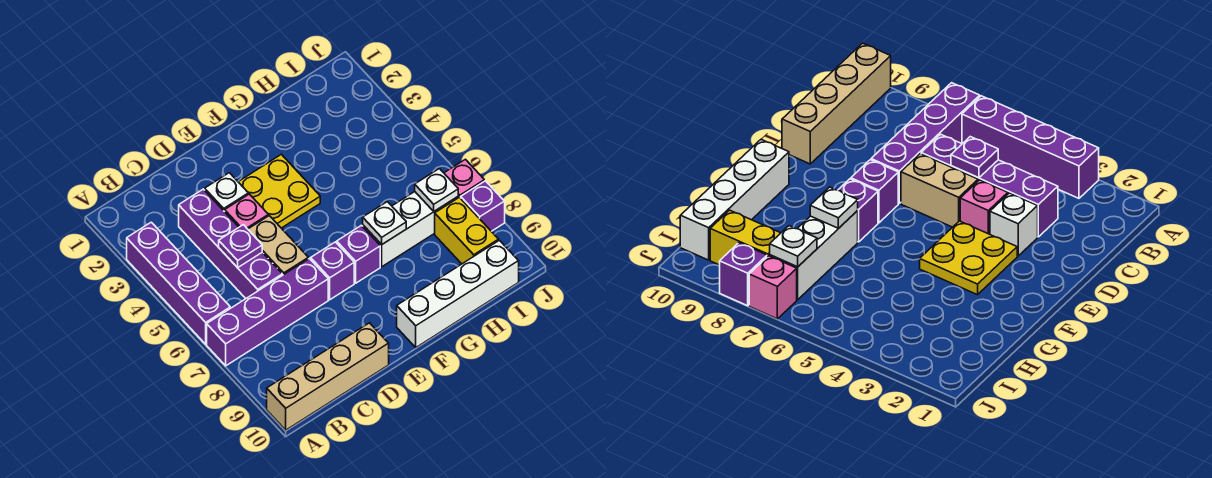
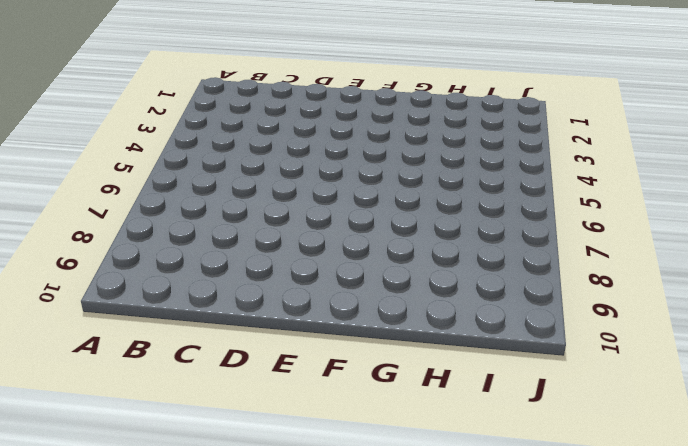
none -> purple brick A3:A6 level 1
none -> purple brick A7:D7 level 1
none -> tan brick A10:D10 level 1

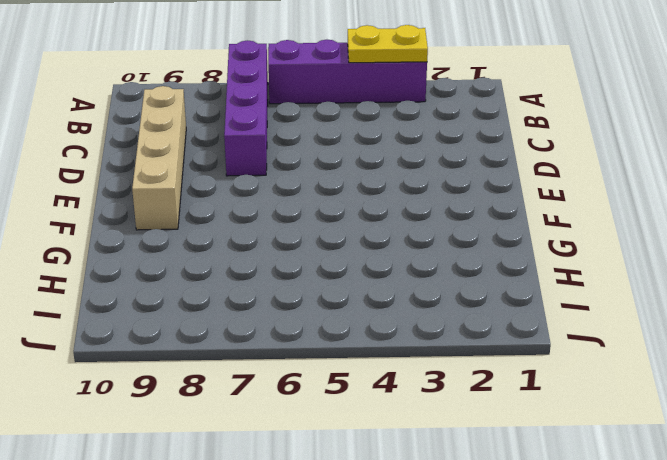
yellow plate A3:A4 level 2 -> none
tan brick C9:F9 level 1 -> tan brick A10:D10 level 1
none -> purple brick C3:C6 level 1
none -> white brick D3 level 1
none -> pink brick D4 level 1

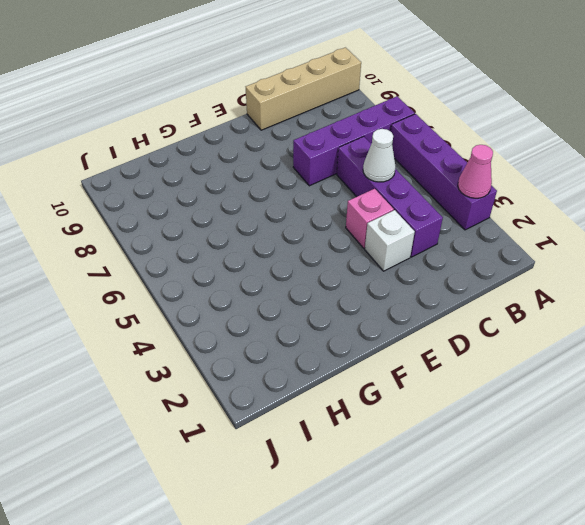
pink cone A3 level 2 -> none
white cone C5 level 2 -> purple plate C5 level 2
none -> tan brick D5:D6 level 1
none -> yellow plate E3:F4 level 1
none -> purple brick E7 level 1

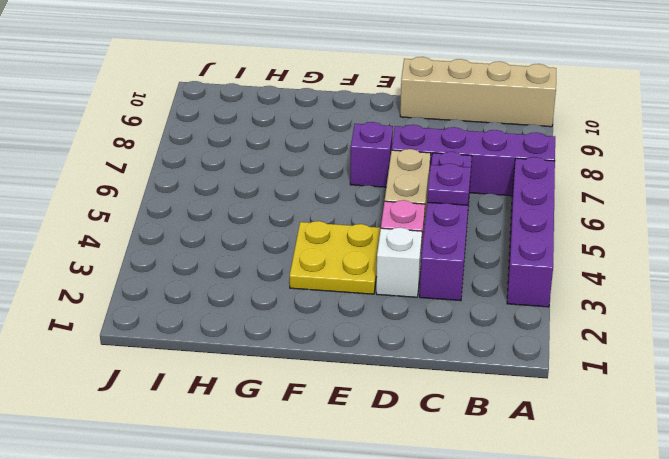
none -> purple brick F7 level 1
none -> white brick F10:I10 level 1
none -> white brick G7:I7 level 1

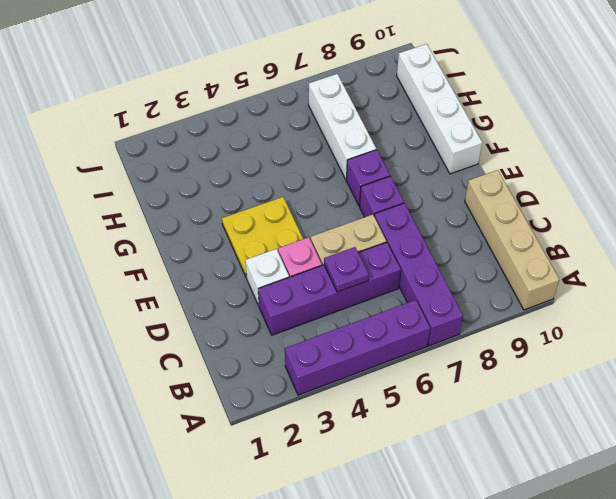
none -> yellow brick I8:I9 level 1
none -> pink brick J7 level 1
none -> purple brick J8 level 1

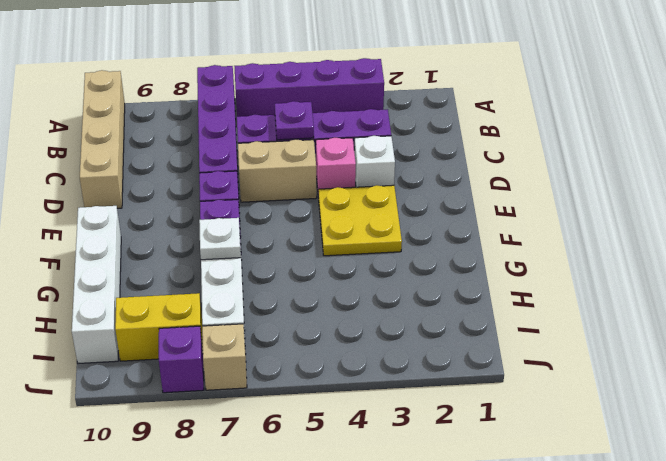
tan brick J7 level 1 -> pink brick J7 level 1
none -> white plate I7 level 2

